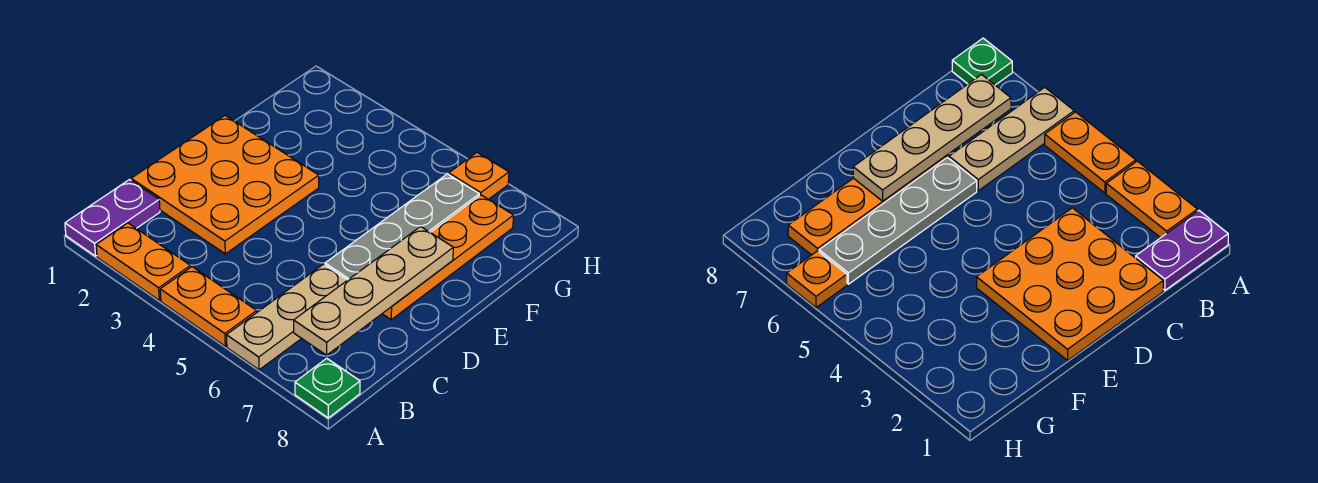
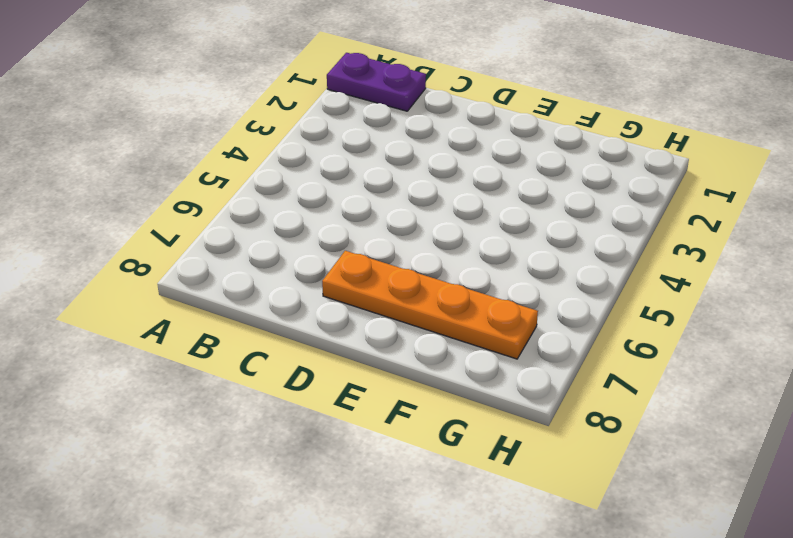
none -> orange plate A2:A3 level 1
none -> orange plate A4:A5 level 1

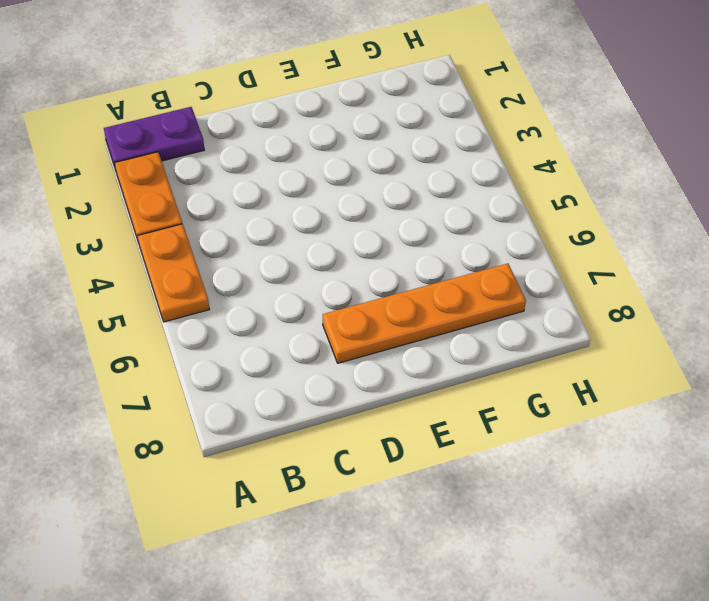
none -> tan plate A6:C6 level 1
none -> green plate A8 level 1

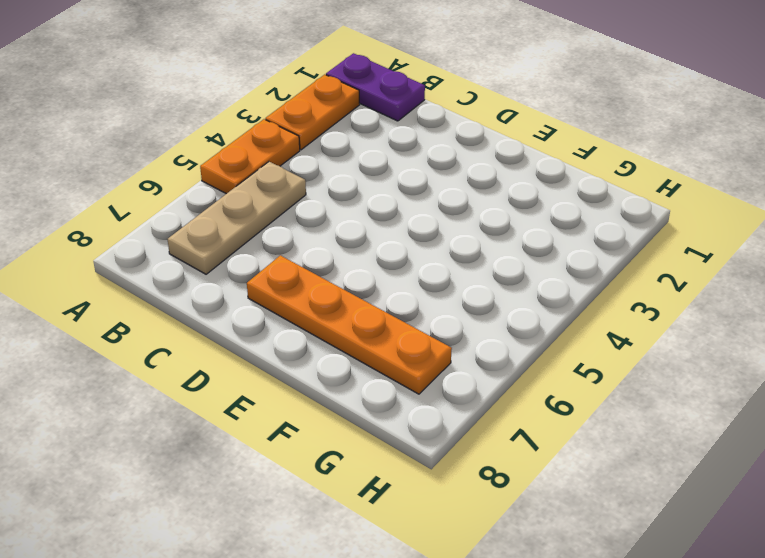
tan plate B5:B7 level 1 -> tan plate A6:C6 level 1
none -> green plate A8 level 1
none -> orange plate C1:E3 level 1

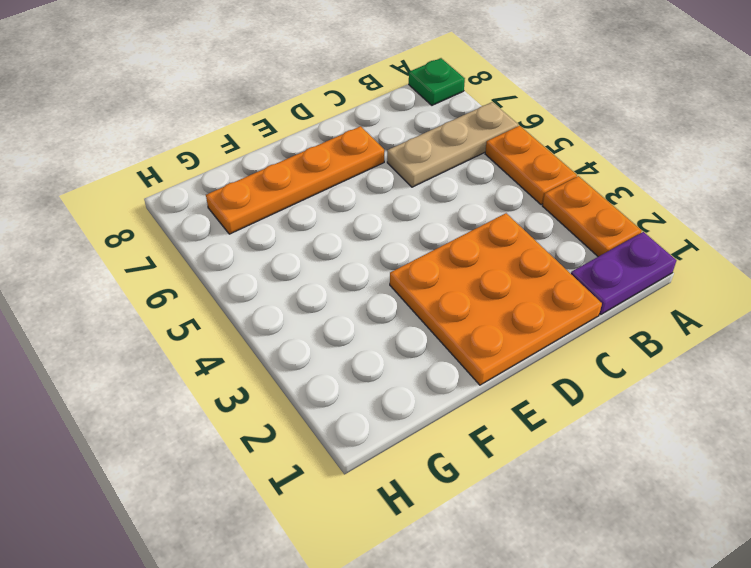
none -> grey plate D6:G6 level 1
none -> orange plate H6 level 1

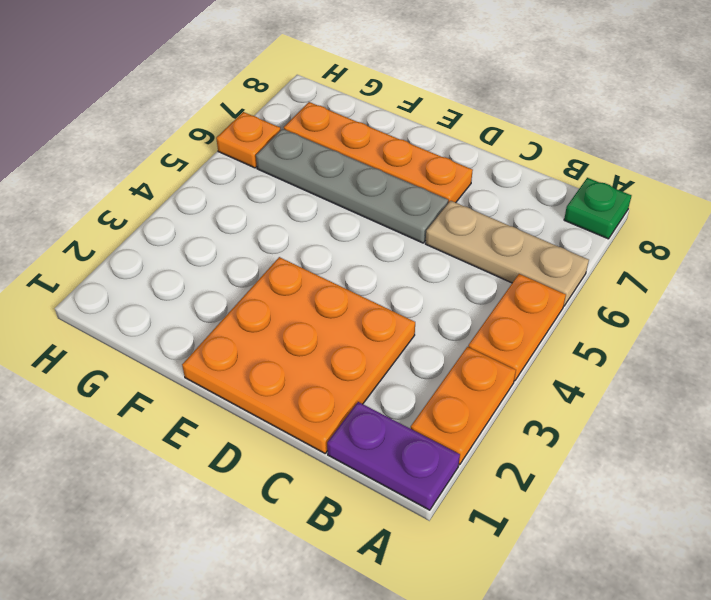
none -> tan plate B7:E7 level 2

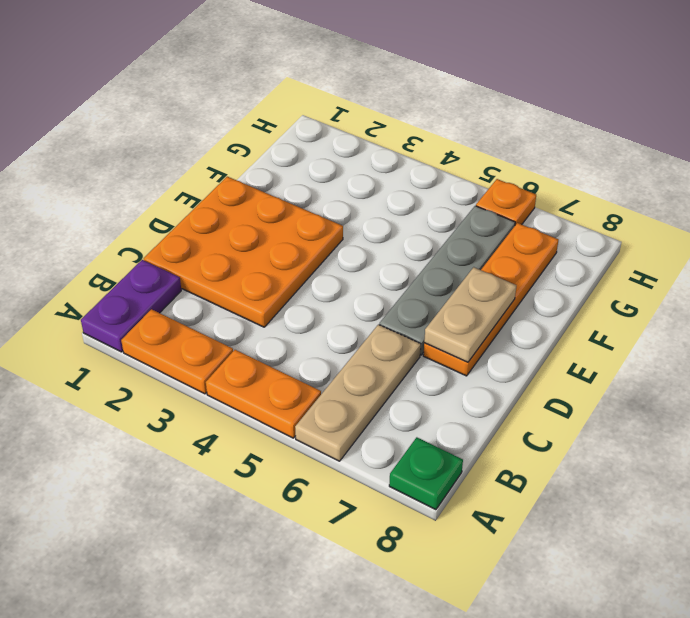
tan plate D7:E7 level 2 -> tan plate B7:E7 level 2

